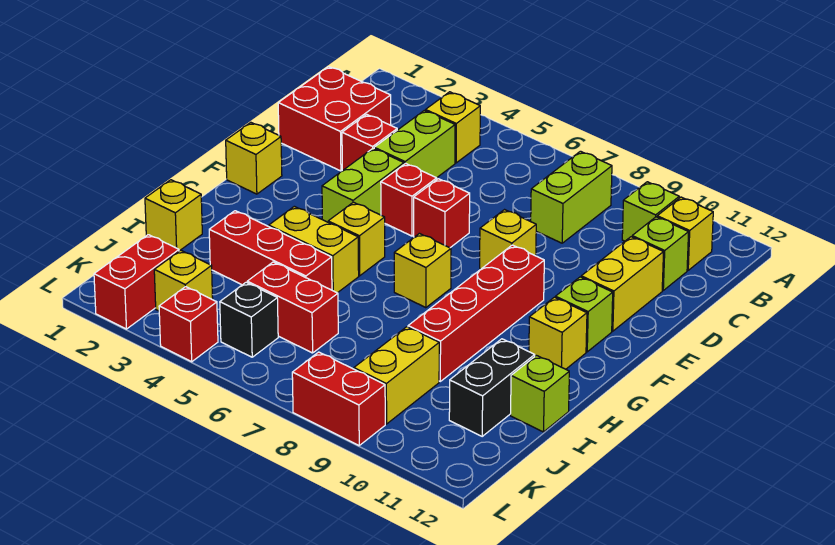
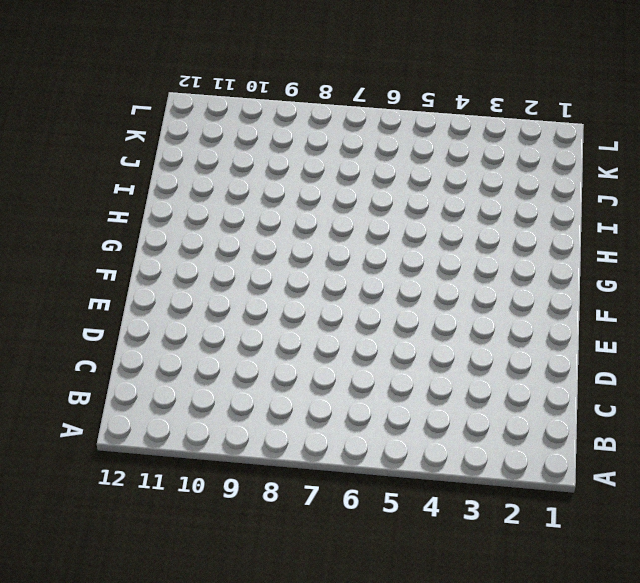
none -> yellow brick B4 level 1
none -> lime brick B8:C8 level 1
none -> lime brick B10 level 1
none -> yellow brick B11 level 1

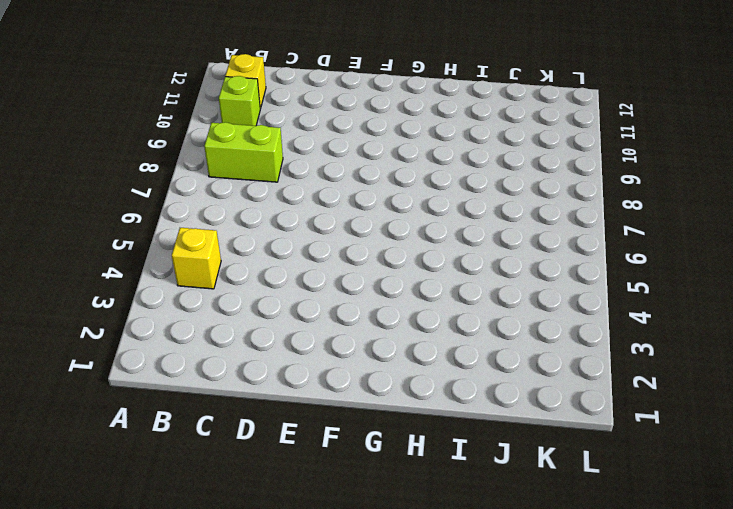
none -> red brick C1:D2 level 1
none -> lime brick C4:D4 level 1
none -> lime brick C11 level 1
none -> red brick D3 level 1

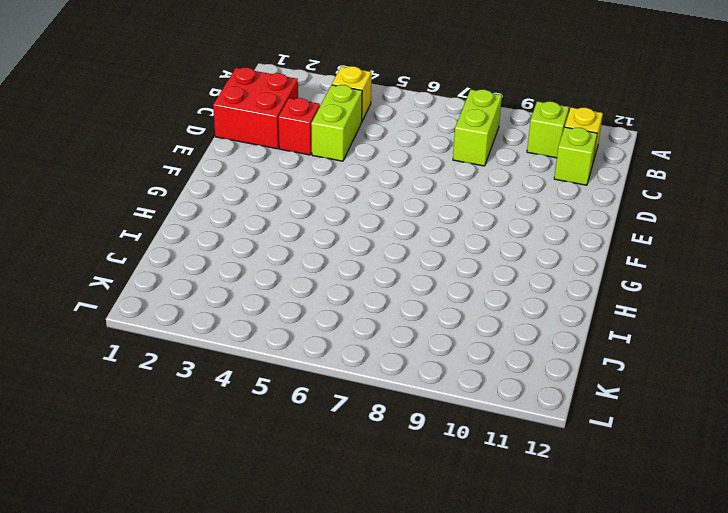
none -> yellow brick D11:E11 level 1
none -> lime brick E4:F4 level 1
none -> red brick E5 level 1
none -> red brick E6 level 1

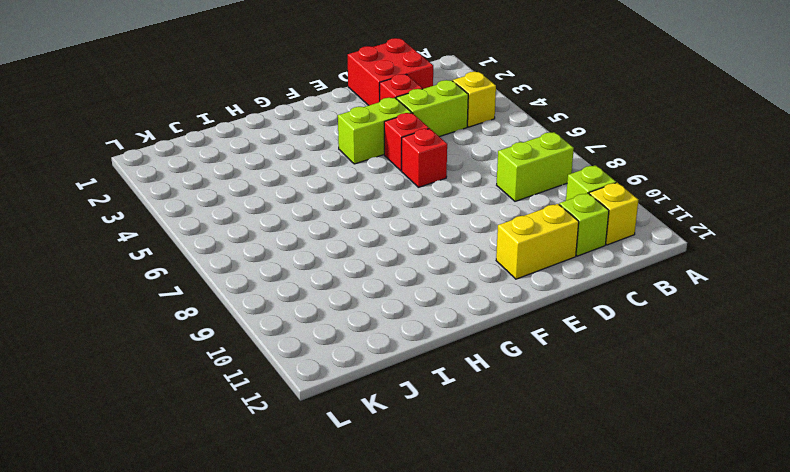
none -> yellow brick E8 level 1
none -> yellow brick F1 level 1
none -> red brick F9:I9 level 1
none -> lime brick F11 level 1

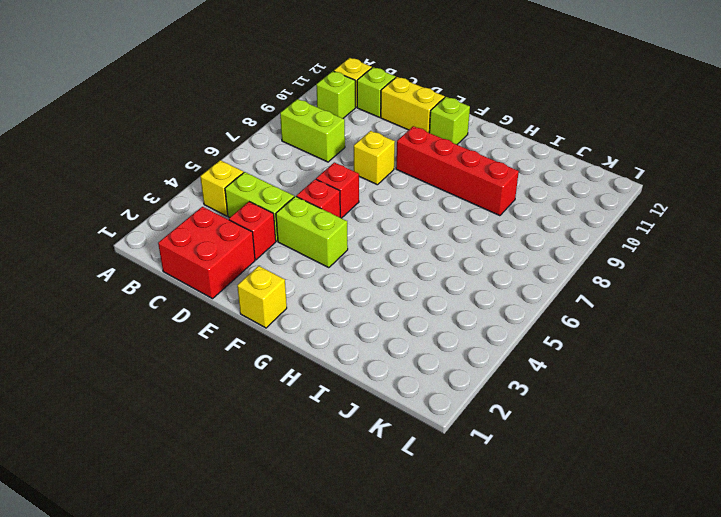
none -> yellow brick G5 level 1
none -> yellow brick G7 level 1
none -> yellow brick G11 level 1
none -> yellow brick H4:H5 level 1

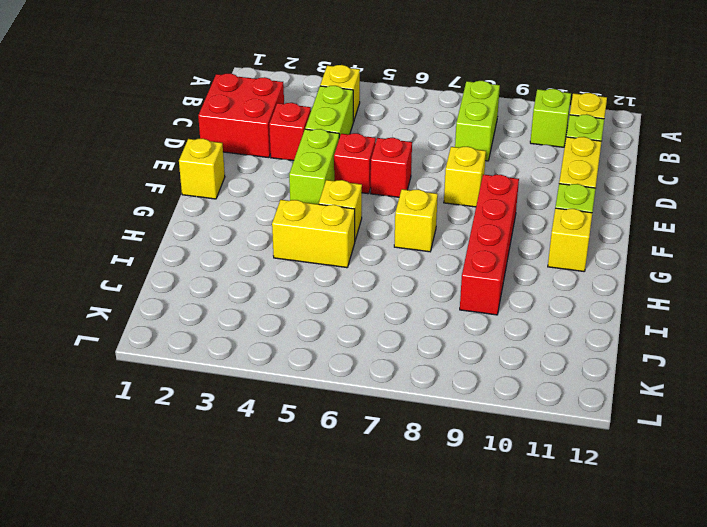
none -> yellow brick I1 level 1
none -> red brick I3:I5 level 1
none -> black brick I11:J11 level 1
none -> lime brick I12 level 1

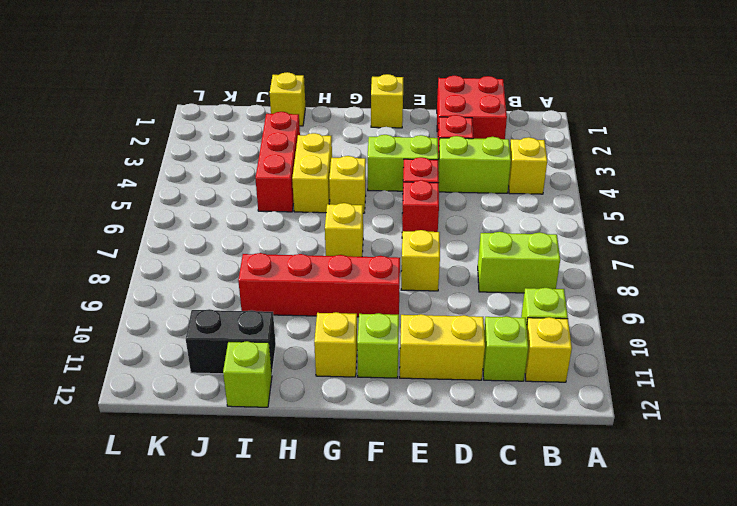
none -> red brick J5:J6 level 1
none -> yellow brick J9:K9 level 1
none -> red brick K2:L2 level 1
none -> yellow brick K3 level 1

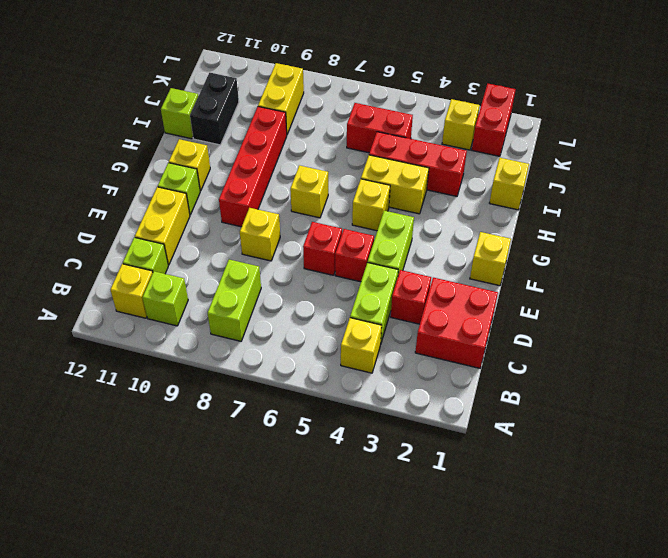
none -> black brick K5 level 1
none -> red brick L4 level 1
none -> red brick L8:L9 level 1

